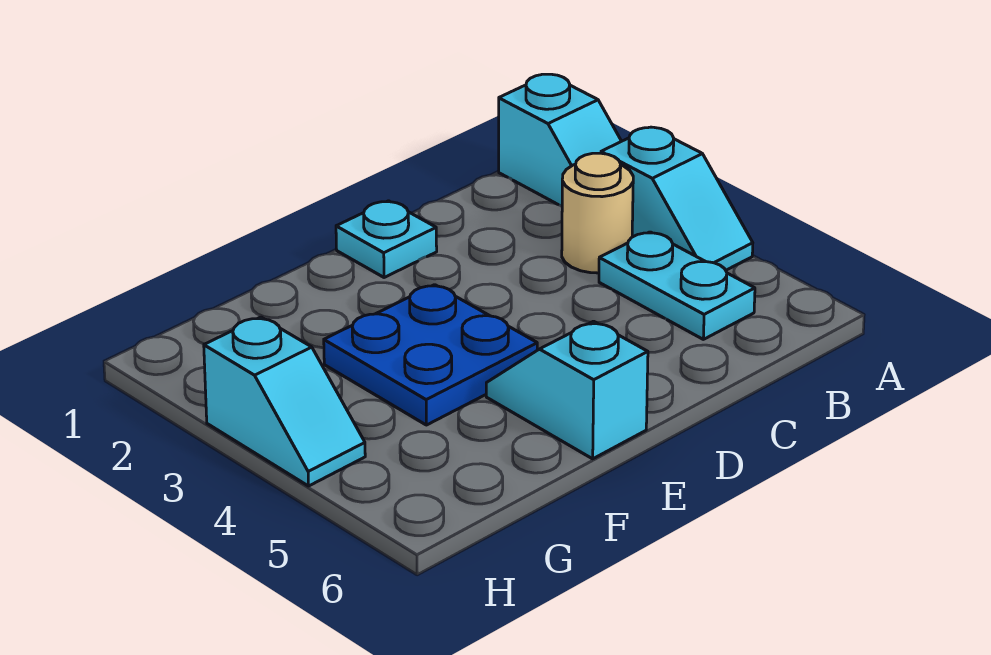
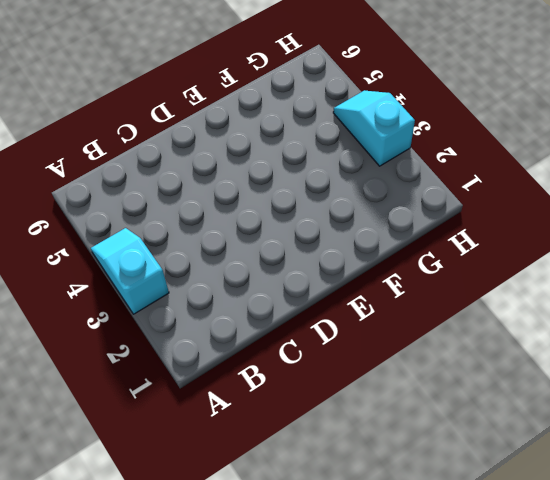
none -> cyan slope A1:A2 level 1 top 1
none -> tan round brick B3 level 1

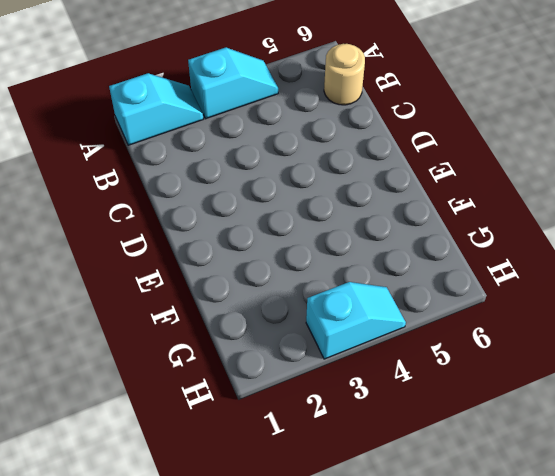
tan round brick B6 level 1 -> tan round brick B3 level 1
none -> cyan plate B4:B5 level 1
none -> cyan plate D1 level 1

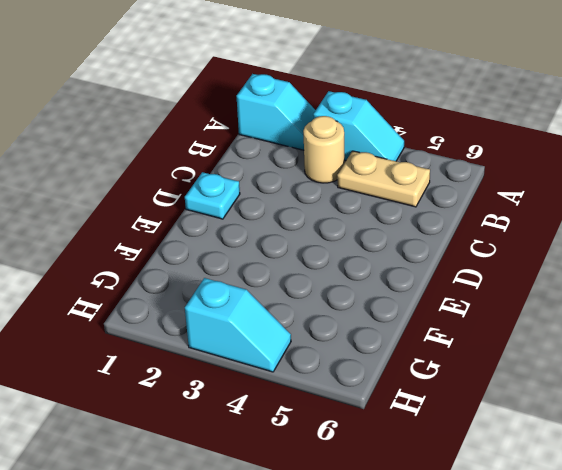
tan plate B4:B5 level 1 -> cyan plate B4:B5 level 1
none -> blue plate E3:F4 level 1
none -> cyan slope E5:E6 level 1 top 6

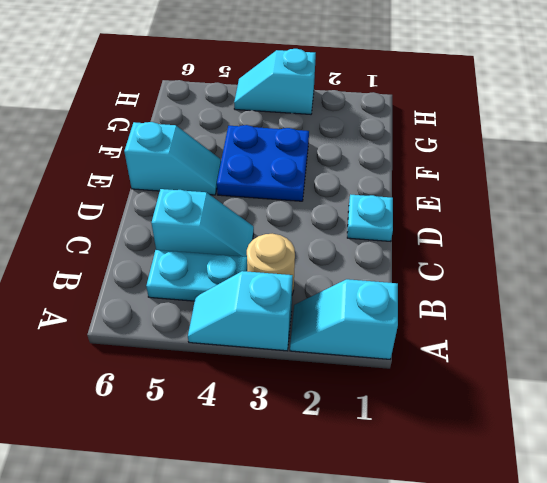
cyan slope C4:C5 level 1 top 5 -> none

